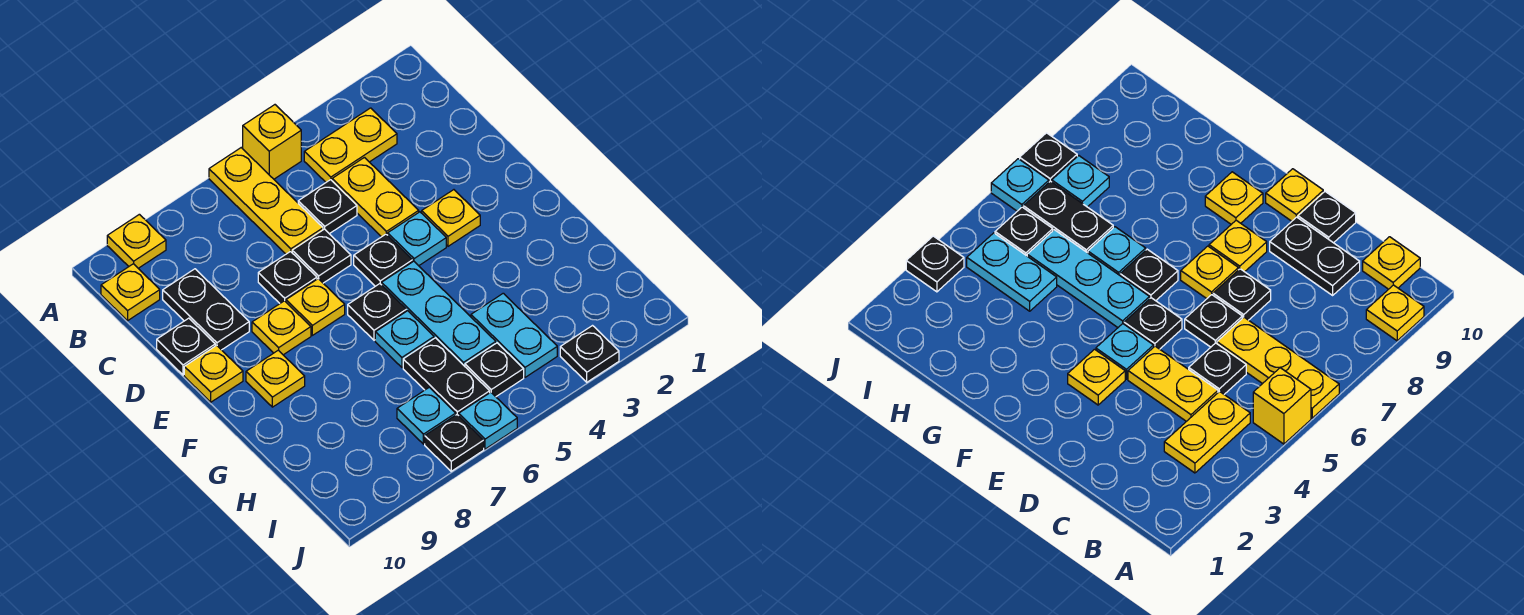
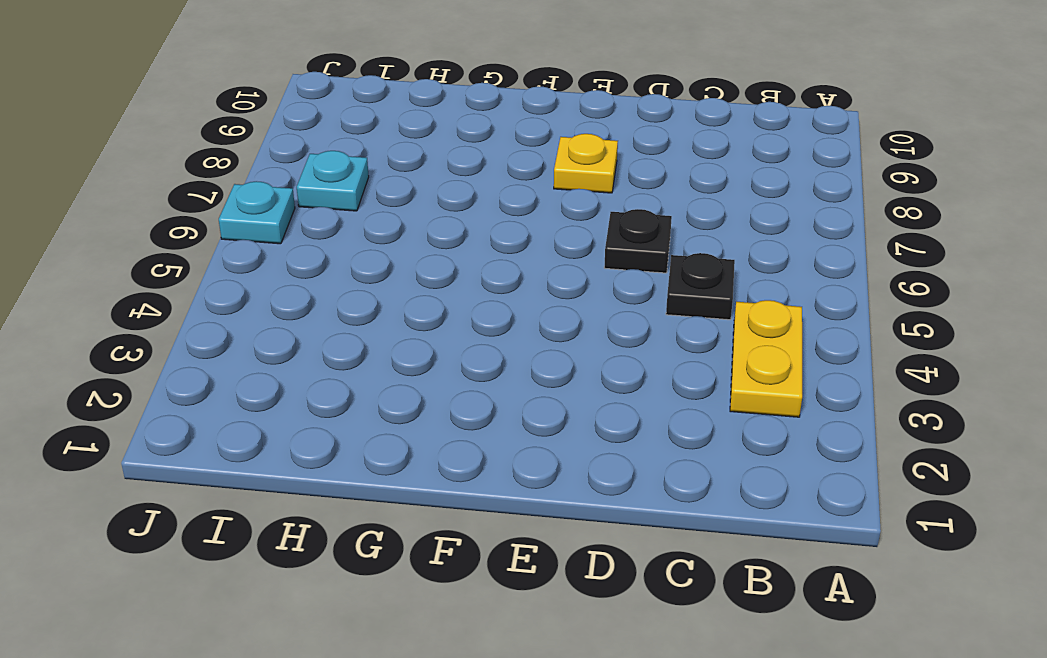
none -> yellow brick A5 level 1
none -> yellow plate A6:C6 level 1
none -> yellow plate A9 level 1

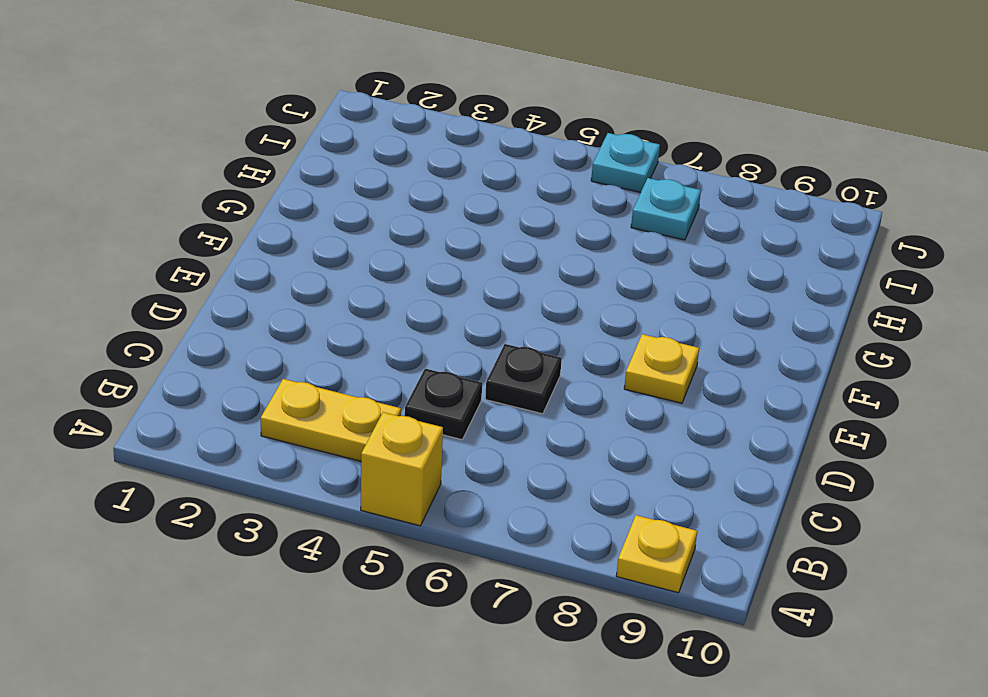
none -> yellow plate A6:C6 level 1
none -> yellow plate B10 level 1
none -> yellow plate C4:D4 level 1

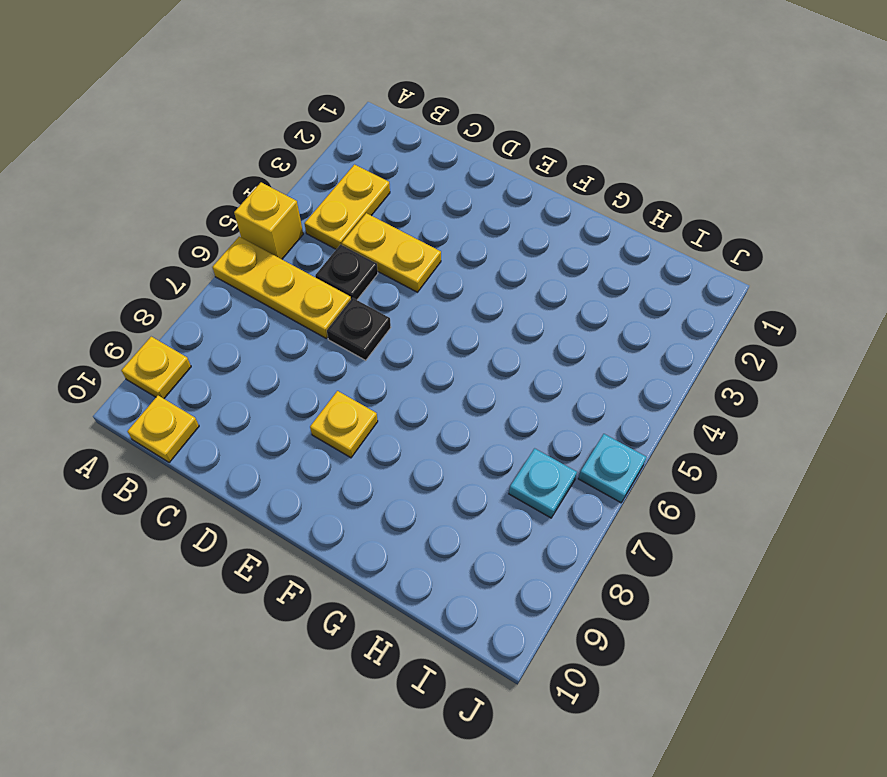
none -> black plate C9:D9 level 1
none -> black plate D7 level 1
none -> black plate D10 level 1

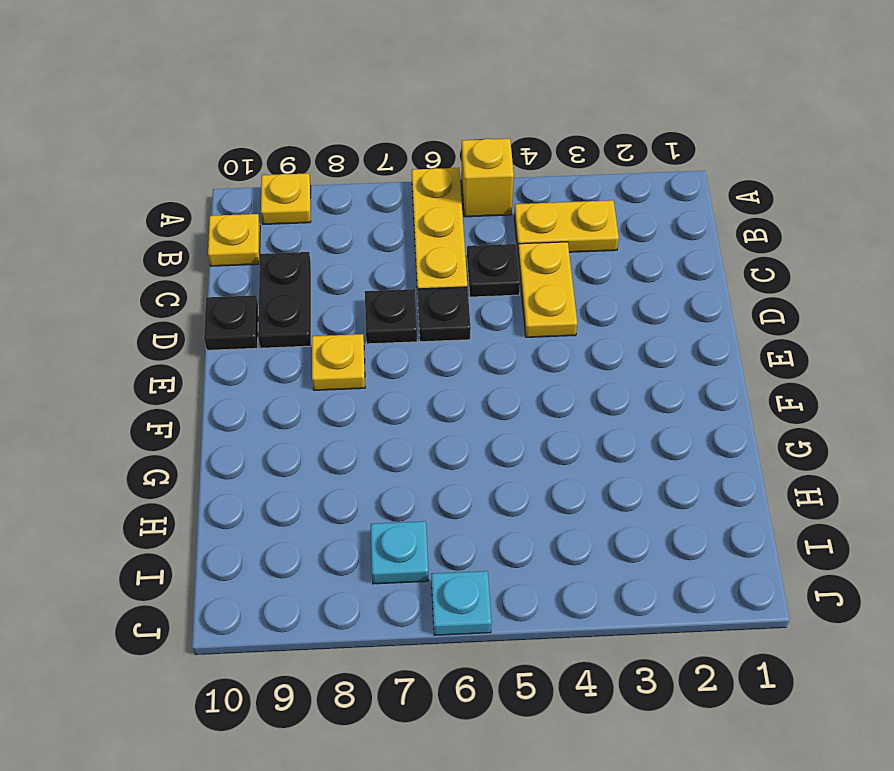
none -> yellow plate E3 level 1
none -> cyan plate E4 level 1
none -> black plate E5 level 1

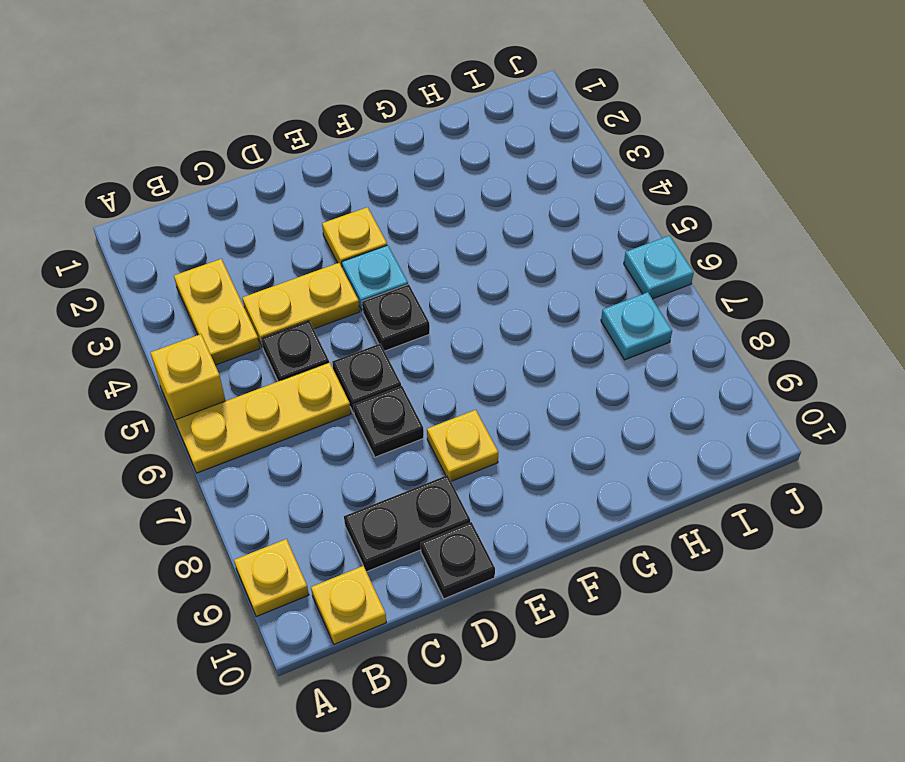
none -> yellow plate E7 level 1
none -> yellow plate E10 level 1
none -> cyan plate F5:H5 level 1

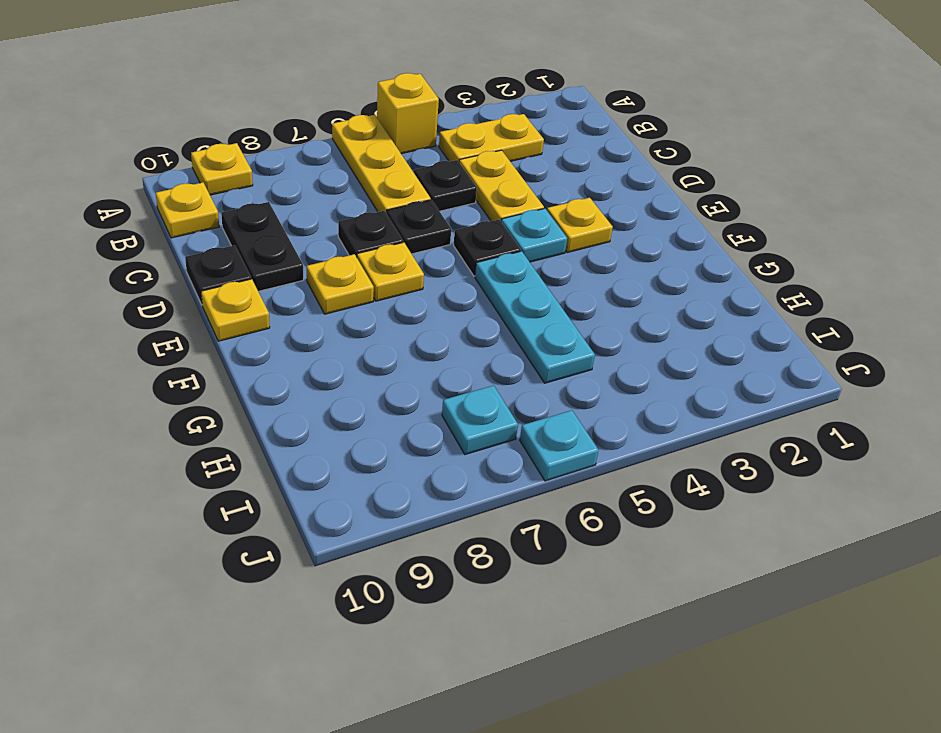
none -> black plate F6 level 1
none -> yellow plate F9 level 1
none -> cyan plate G6 level 1

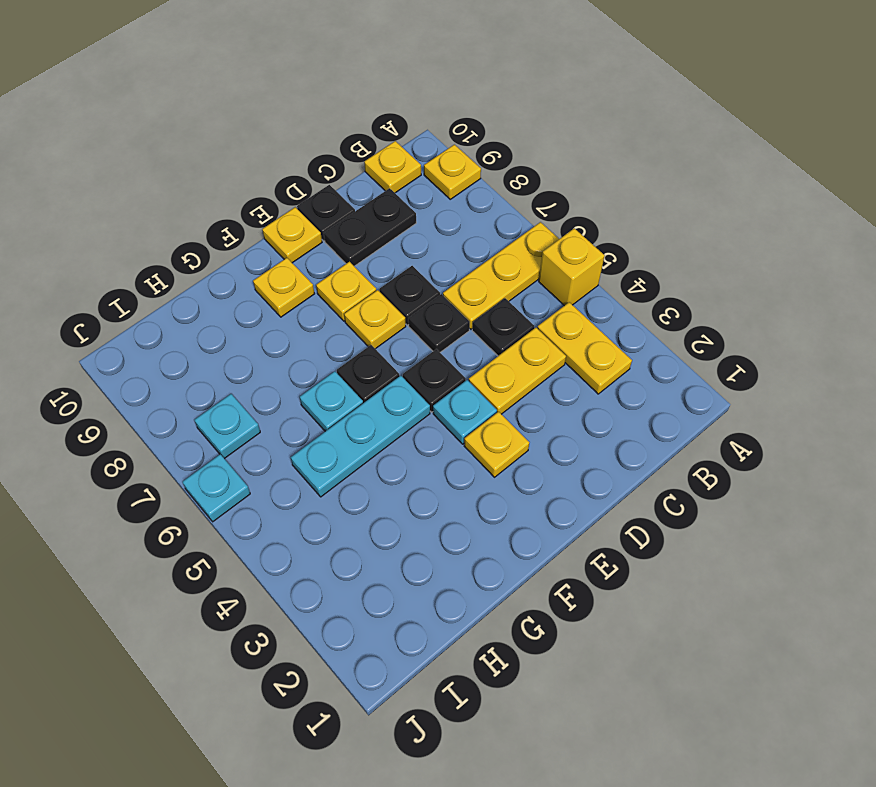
none -> cyan plate H4:I4 level 1
none -> black plate H6:I6 level 1
none -> black plate I5 level 1

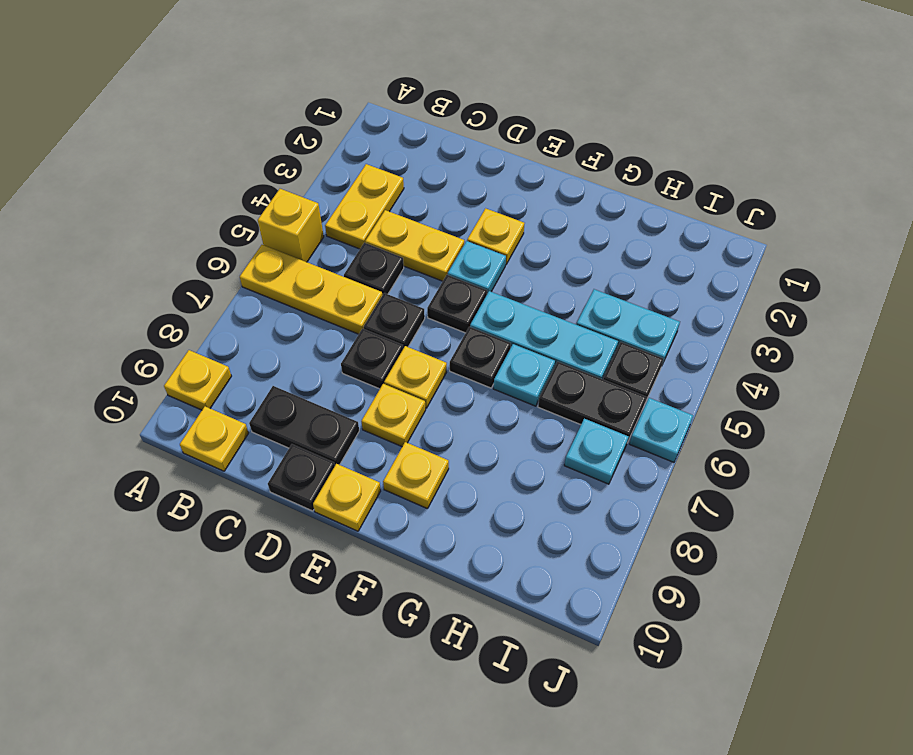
none -> black plate J3 level 1
none -> black plate J7 level 1

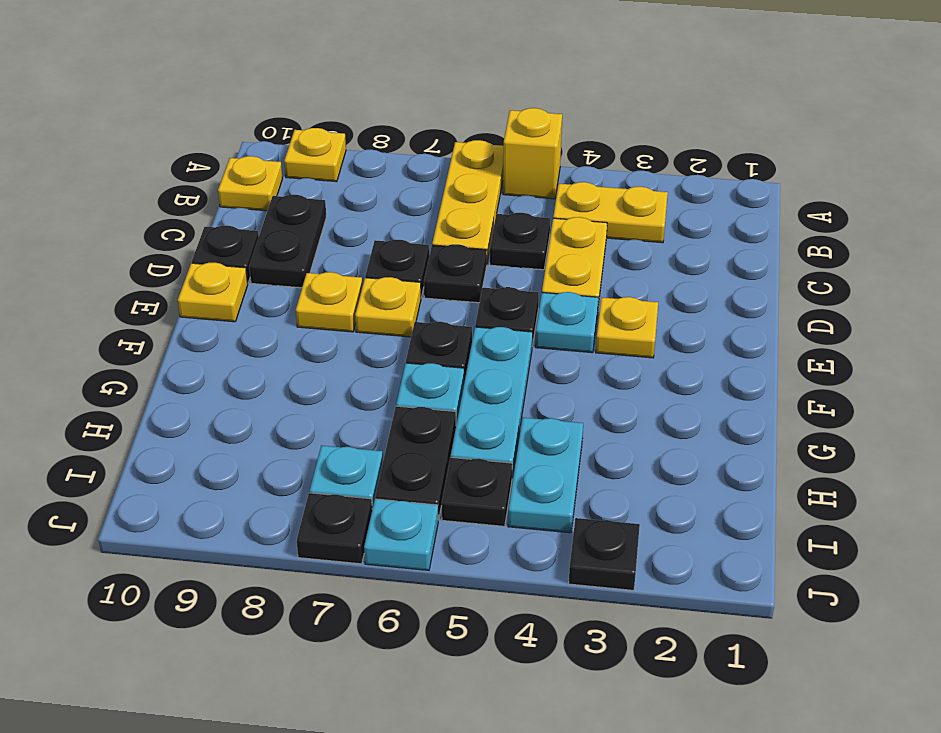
none -> yellow plate F9 level 1

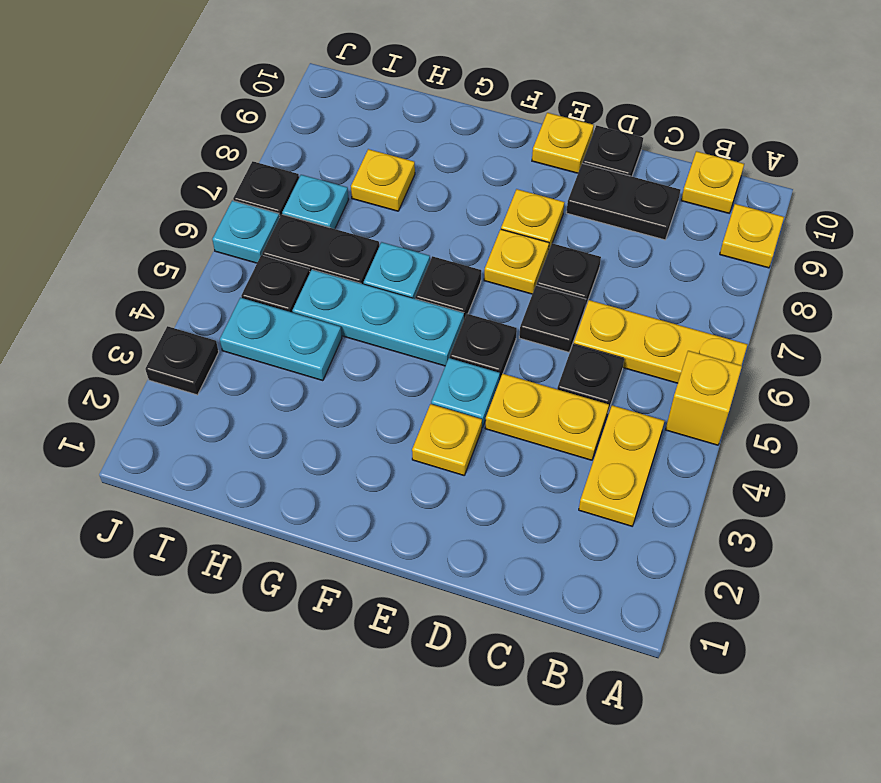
yellow plate H8 level 1 -> yellow plate F9 level 1

